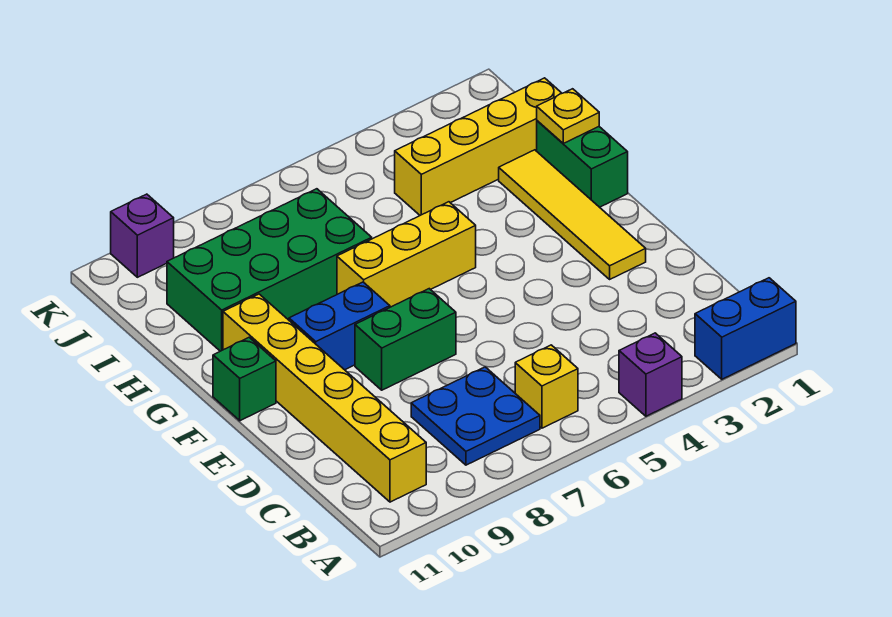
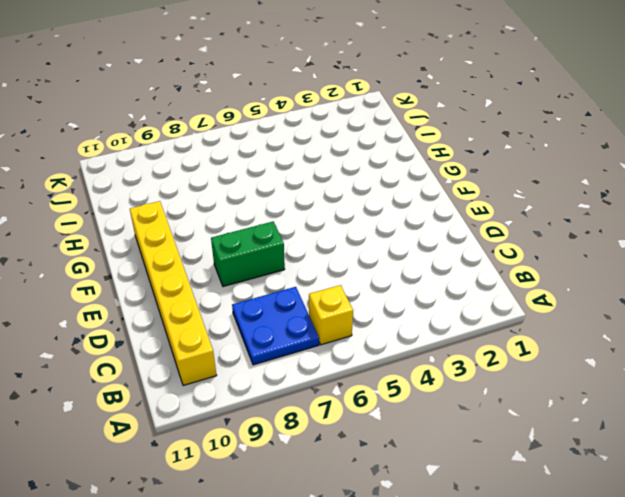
none -> blue brick A1:A2 level 1
none -> purple brick A4 level 1
none -> yellow tile E2:H2 level 1

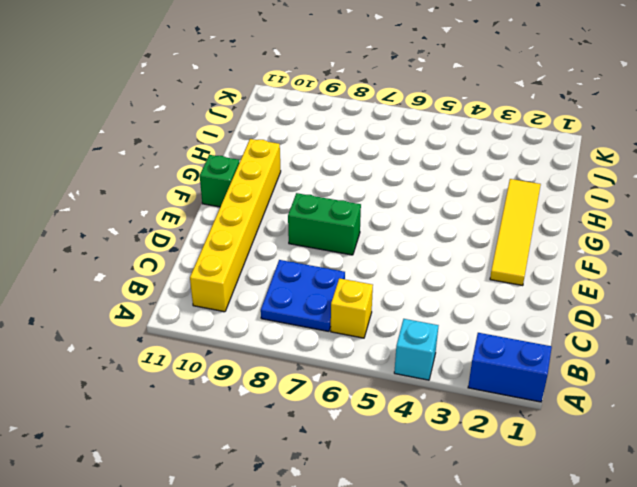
cyan brick A4 level 1 -> purple brick A4 level 1
none -> blue brick F8:F9 level 1
none -> green brick G1:H1 level 1
none -> yellow brick G5:G7 level 1

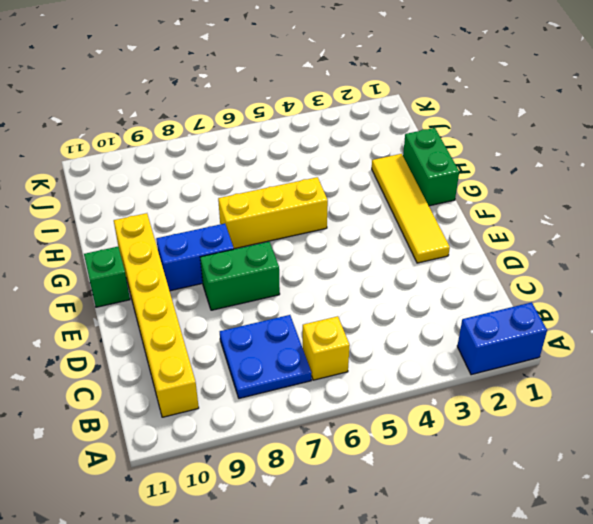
none -> purple brick A4 level 1
none -> green brick H7:I10 level 1
none -> yellow brick I1:I4 level 1

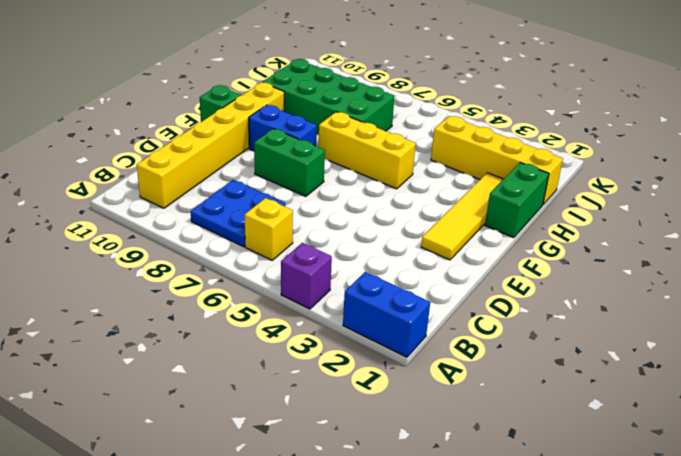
none -> purple brick K10 level 1
none -> yellow plate H1 level 2

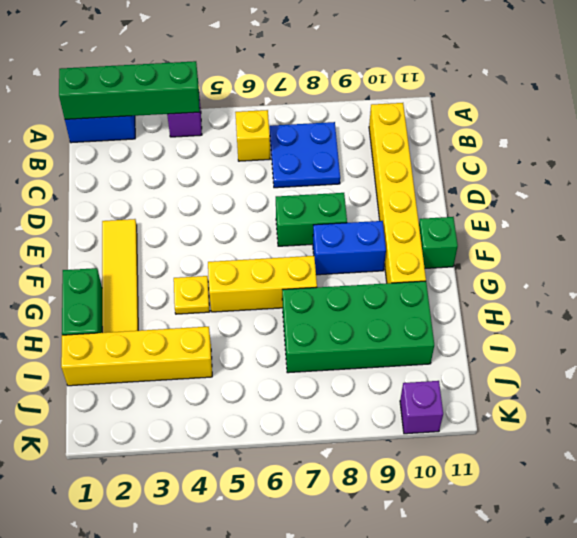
green brick A1:A4 level 2 -> none
yellow plate G4 level 1 -> yellow plate H1 level 2

